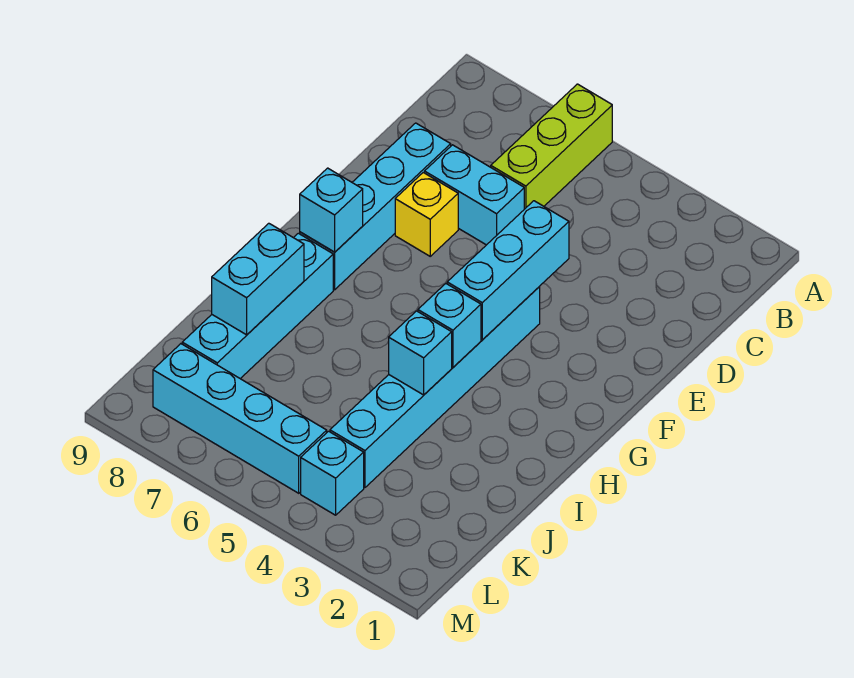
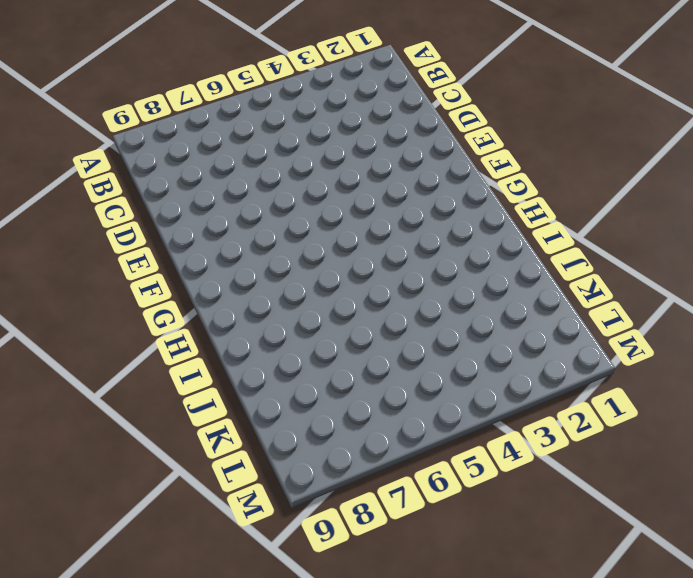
none -> lime brick A6:C6 level 1
none -> cyan brick D6:D7 level 1
none -> cyan brick D8:G8 level 1

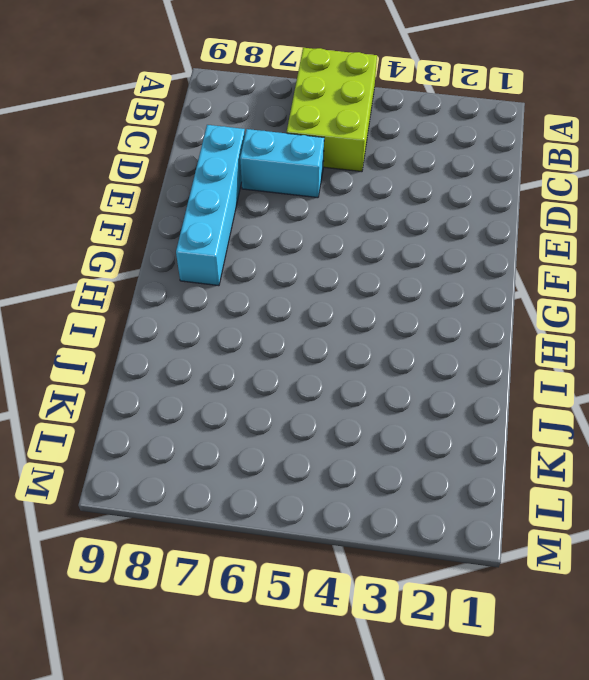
lime brick A5:C6 level 1 -> lime brick A6:C6 level 1
none -> yellow brick E7 level 1
none -> cyan brick F4:K4 level 1
none -> cyan brick H8:K8 level 1

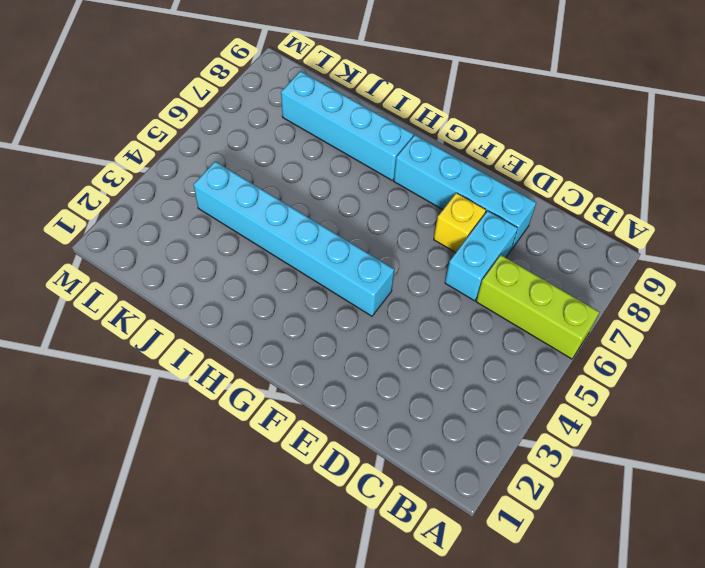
none -> cyan brick L4 level 1
none -> cyan brick L5:L8 level 1
none -> cyan brick E4:G4 level 2

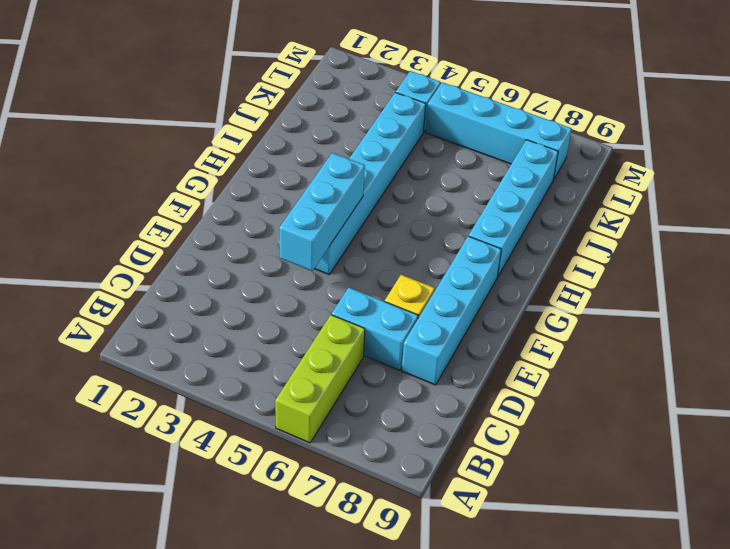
none -> cyan brick G8 level 2
none -> cyan brick H4 level 2
none -> cyan brick I4 level 2

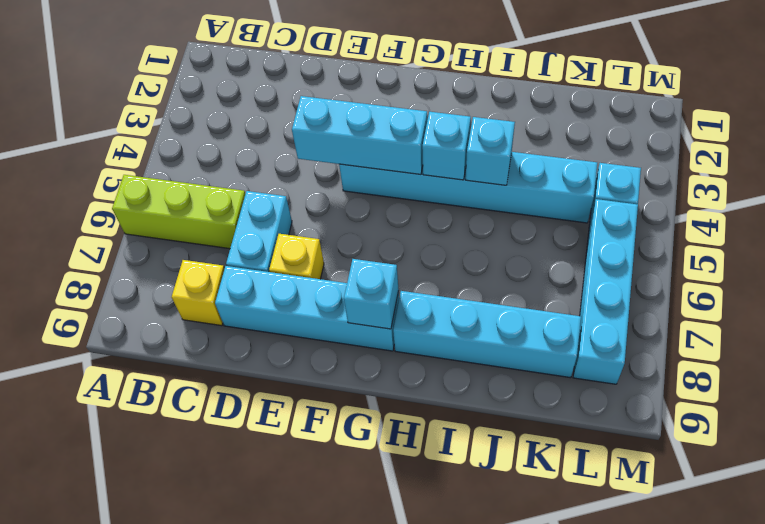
yellow brick C8 level 1 -> none
none -> cyan brick I8:J8 level 2

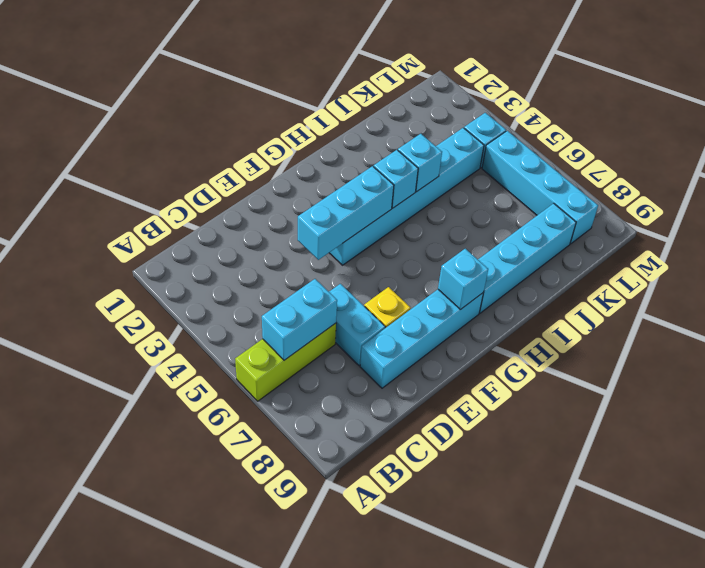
cyan brick B6:C6 level 2 -> cyan brick I8:J8 level 2

